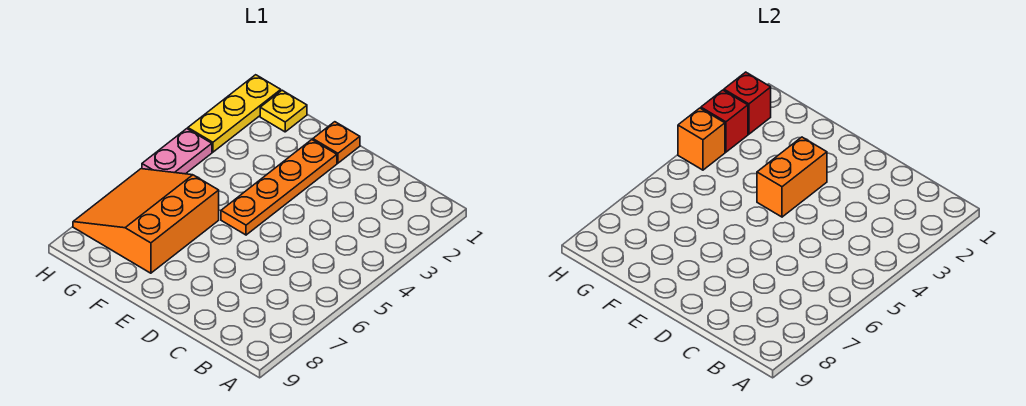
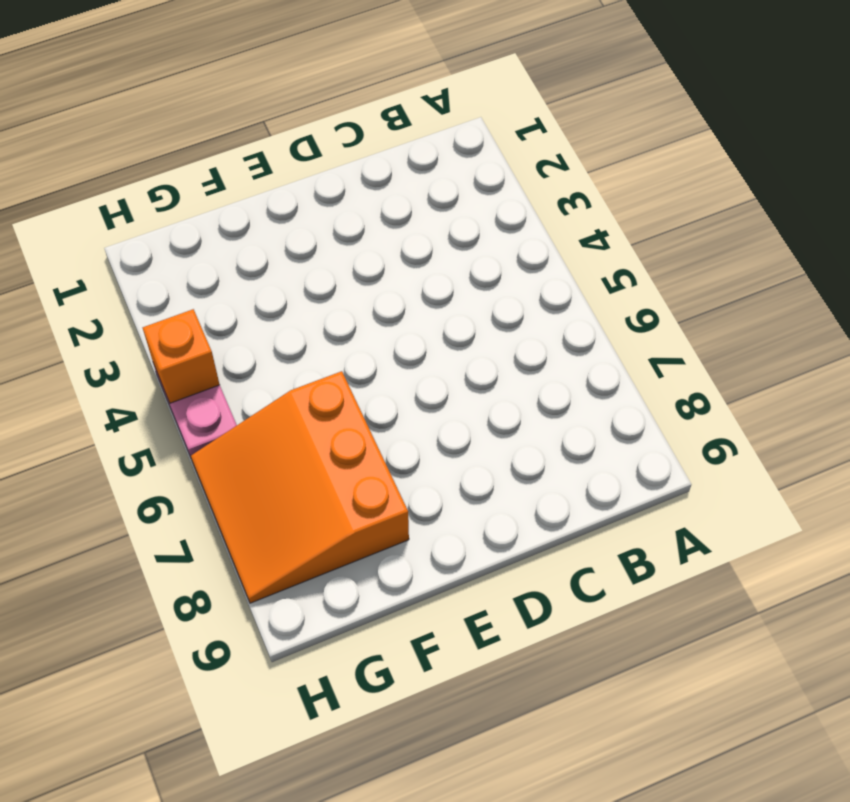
none -> orange plate E1 level 1
none -> orange plate E2:E5 level 1

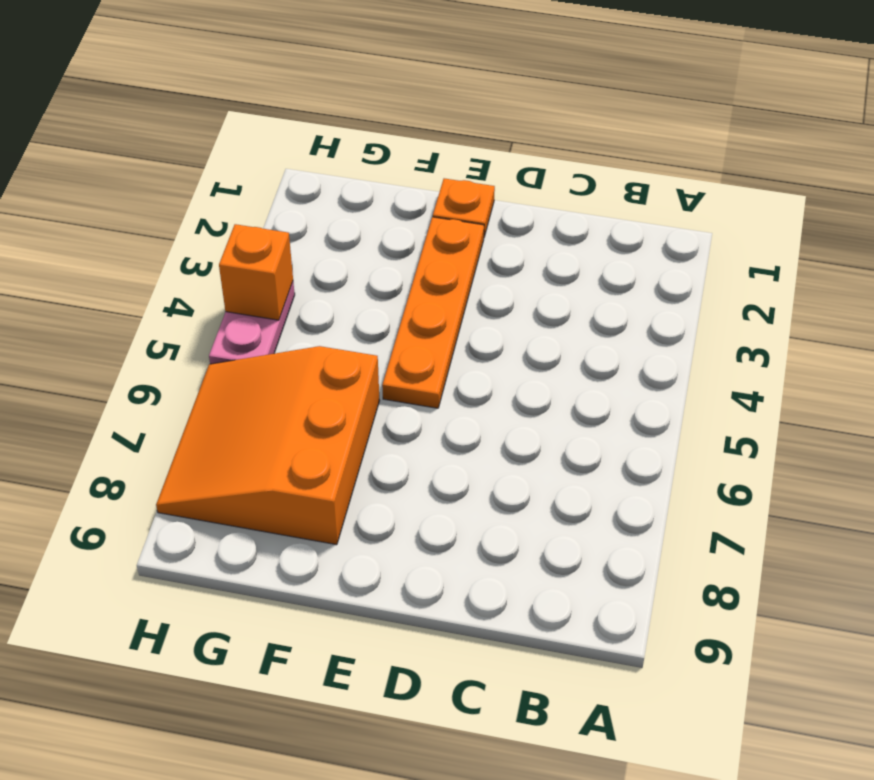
none -> yellow plate G1 level 1
none -> yellow plate H1:H3 level 1

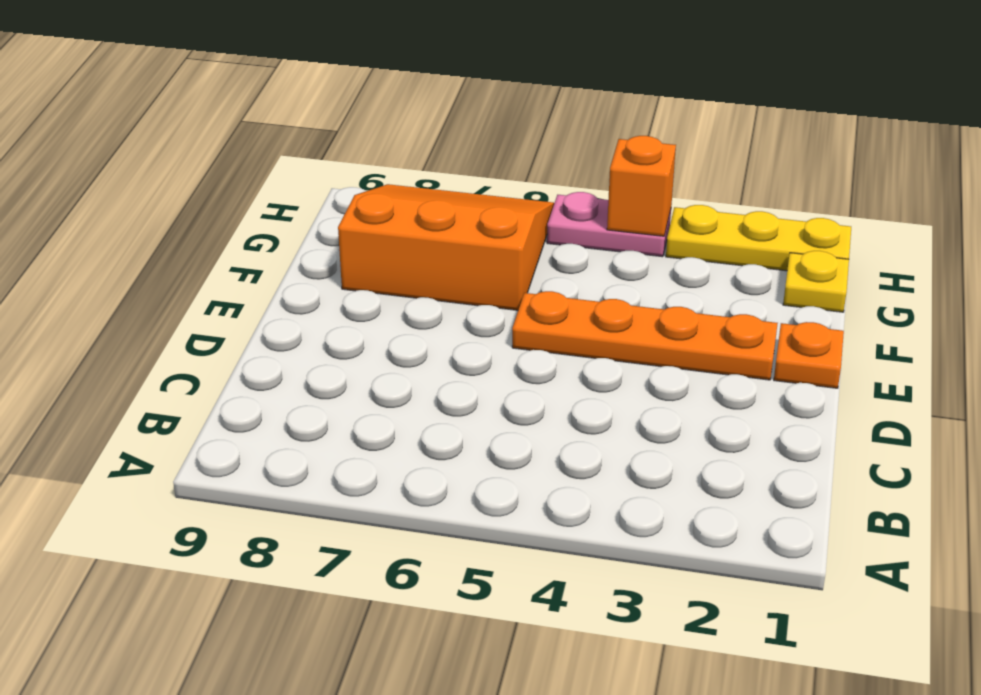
none -> orange brick E3:E4 level 2
none -> red brick H2 level 2

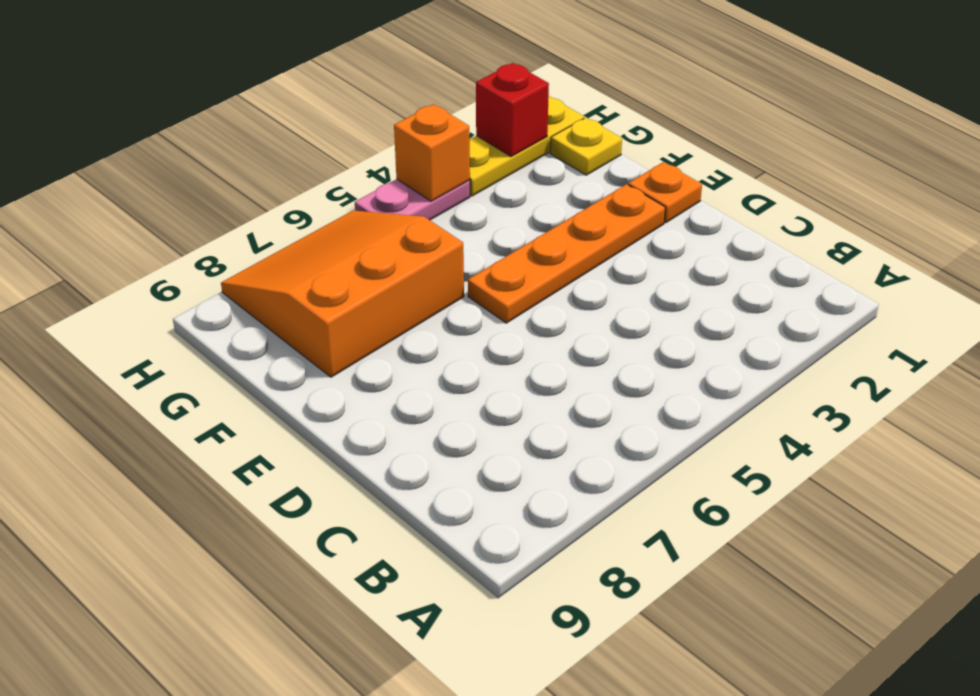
none -> orange brick E3:E4 level 2
none -> red brick H3 level 2

